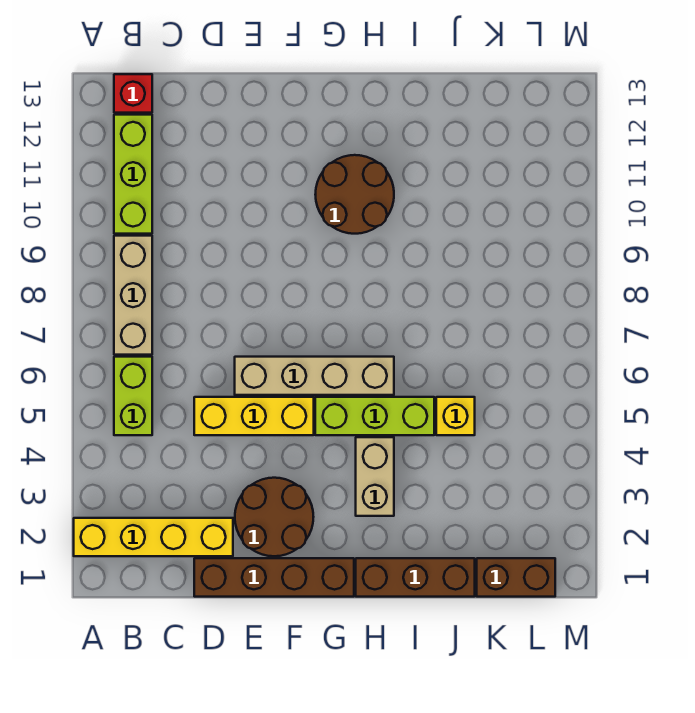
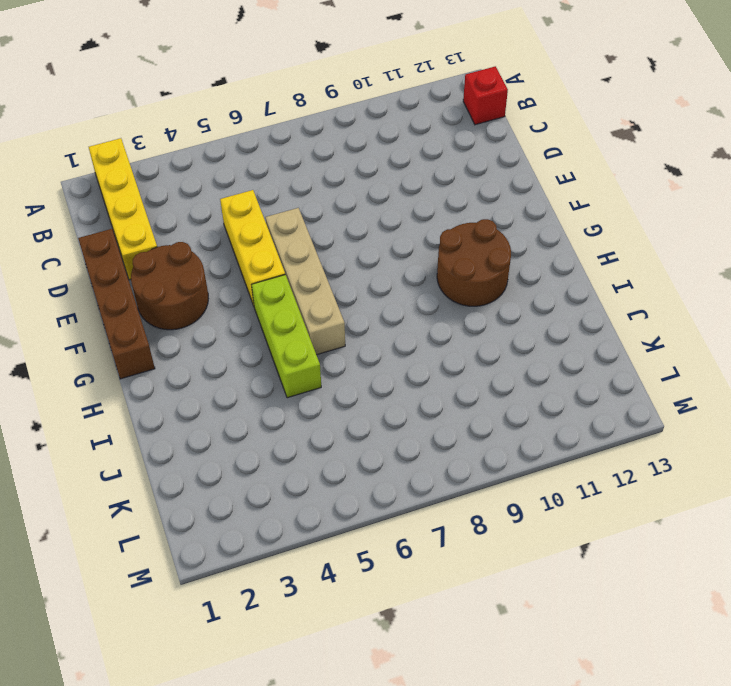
none -> lime brick B5:B6 level 1
none -> tan brick B7:B9 level 1
none -> lime brick B10:B12 level 1

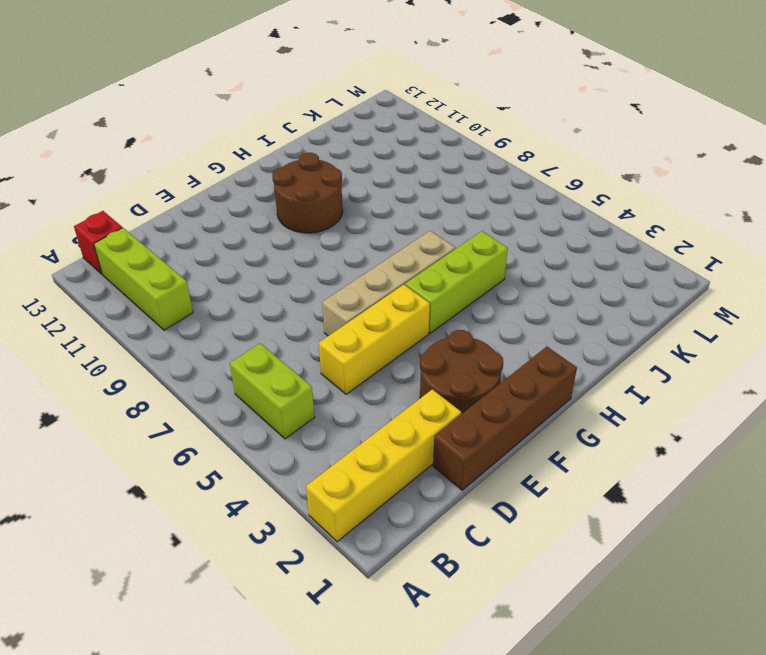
none -> tan brick B7:B9 level 1
none -> brown brick H1:J1 level 1
none -> tan brick H3:H4 level 1

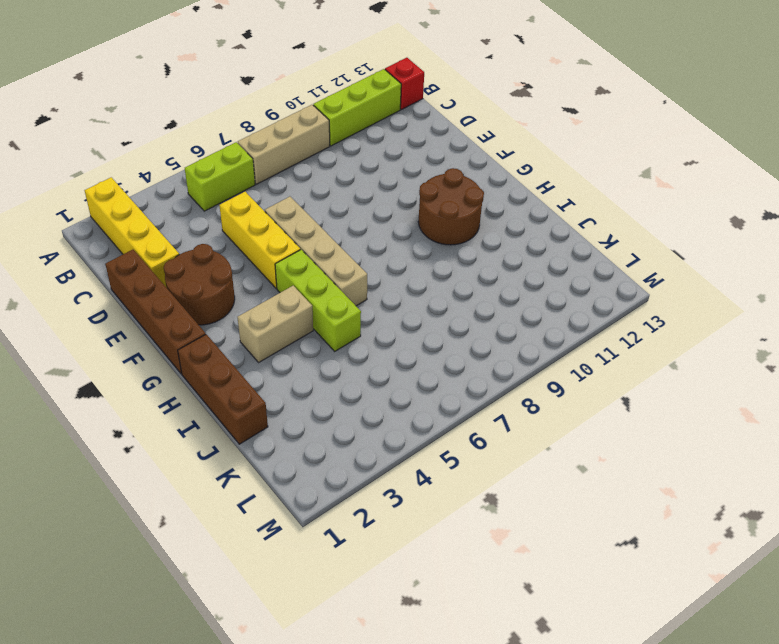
none -> yellow brick J5 level 1
none -> brown brick K1:L1 level 1

